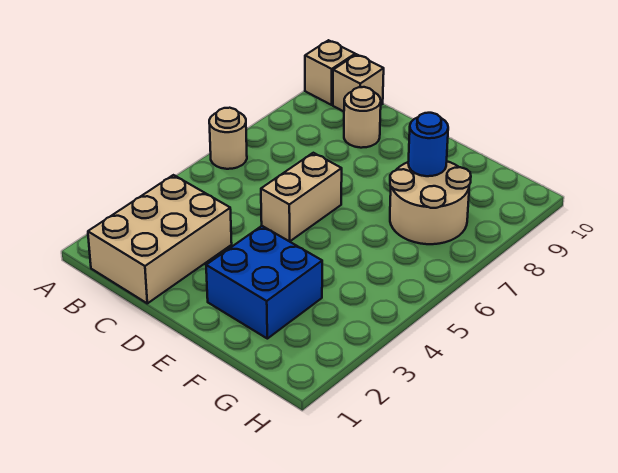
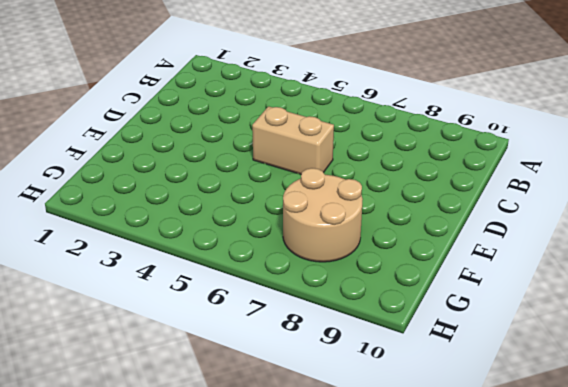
none -> tan round brick A6 level 1
none -> tan brick A10 level 1

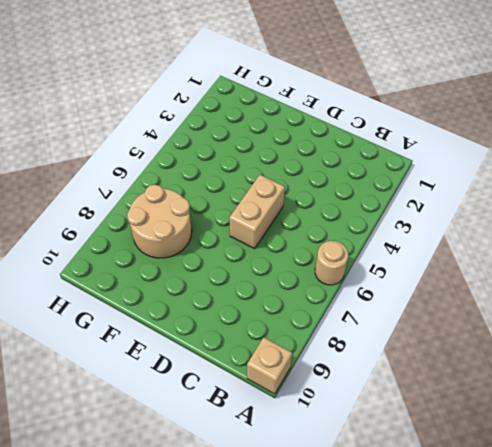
none -> tan brick B1:C3 level 1
none -> tan brick B10 level 1

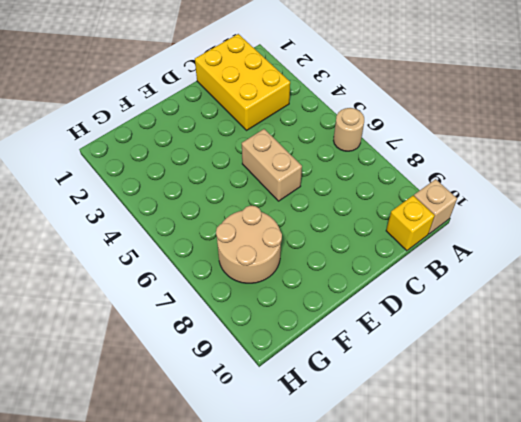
yellow brick B1:C3 level 1 -> tan brick B1:C3 level 1
yellow brick B10 level 1 -> tan brick B10 level 1
none -> tan round brick C9 level 1
none -> blue brick E2:F3 level 1

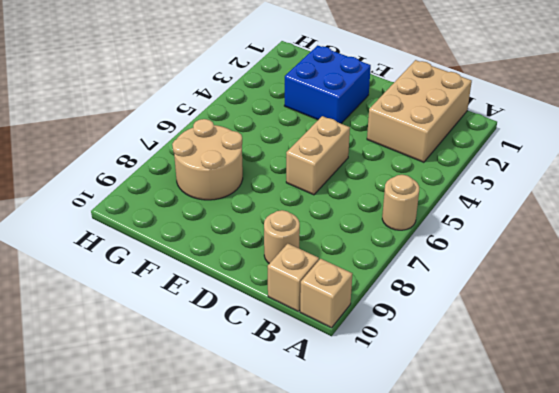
none -> blue round brick F8 level 2

